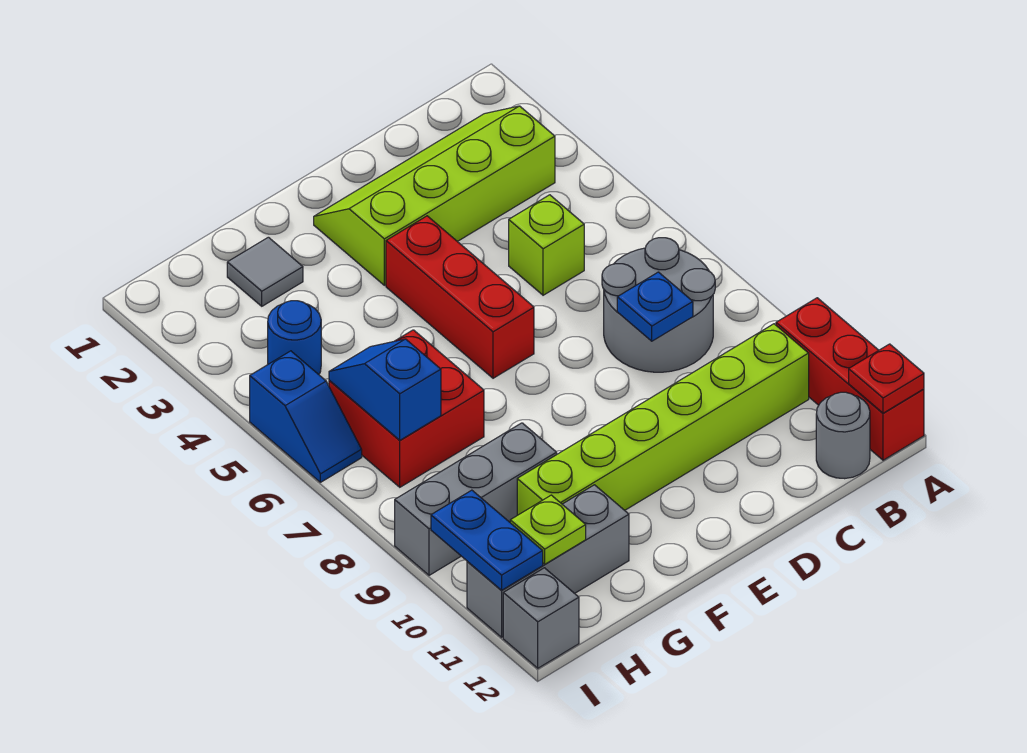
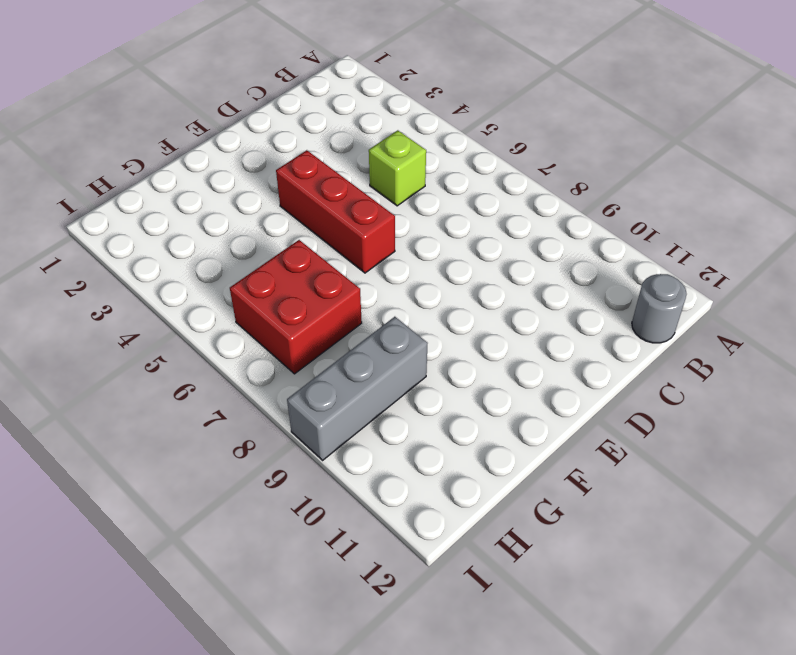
none -> red brick A10:A12 level 1
none -> lime slope B2:E3 level 1 top 3
none -> grey round brick B7:C8 level 1

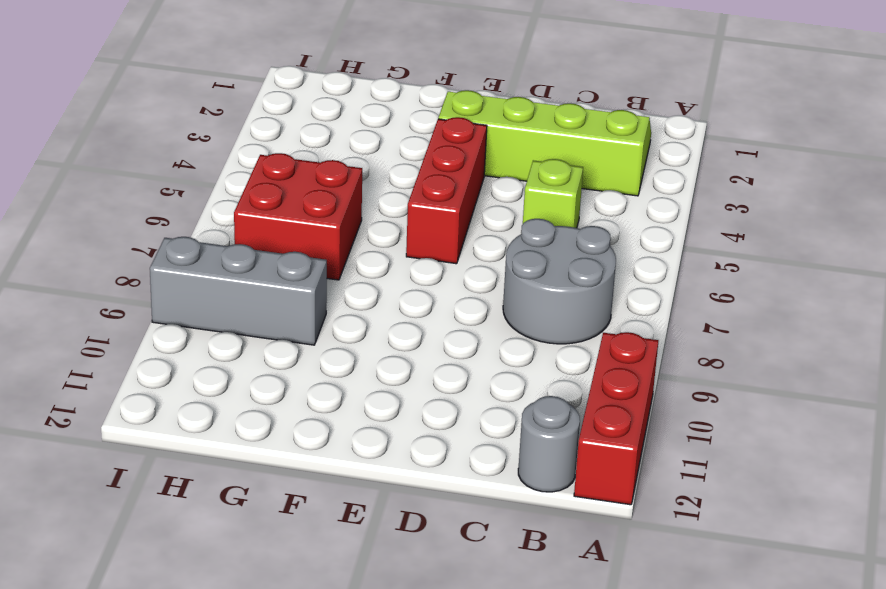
none -> lime brick B10:G10 level 1
none -> grey tile G2 level 1
none -> grey brick G11:I11 level 1

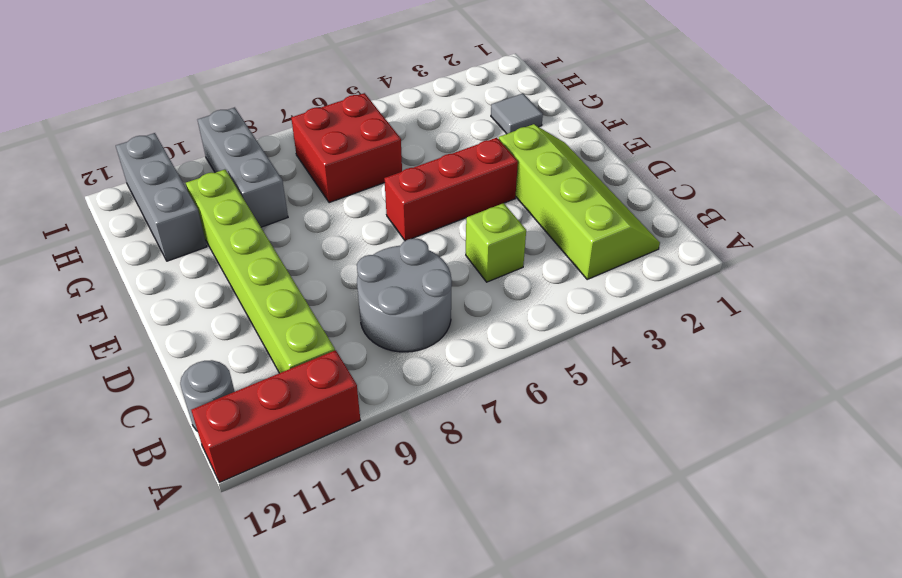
none -> blue round brick H4 level 1
none -> blue slope I5:I6 level 1 top 5
none -> grey brick I12 level 1

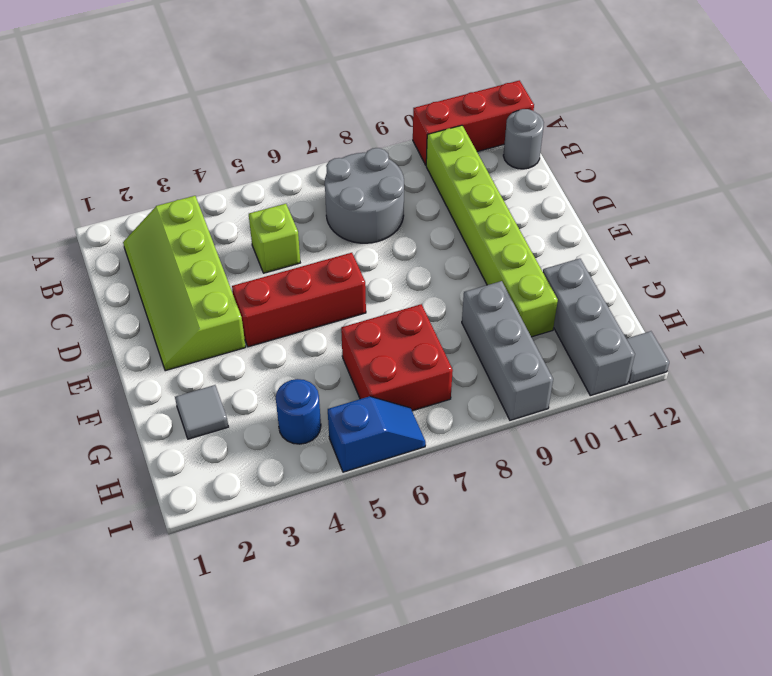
grey tile I12 level 1 -> grey brick I12 level 1
none -> red plate A12 level 2
none -> blue plate C8 level 2
none -> blue slope H6:H7 level 2 top 7

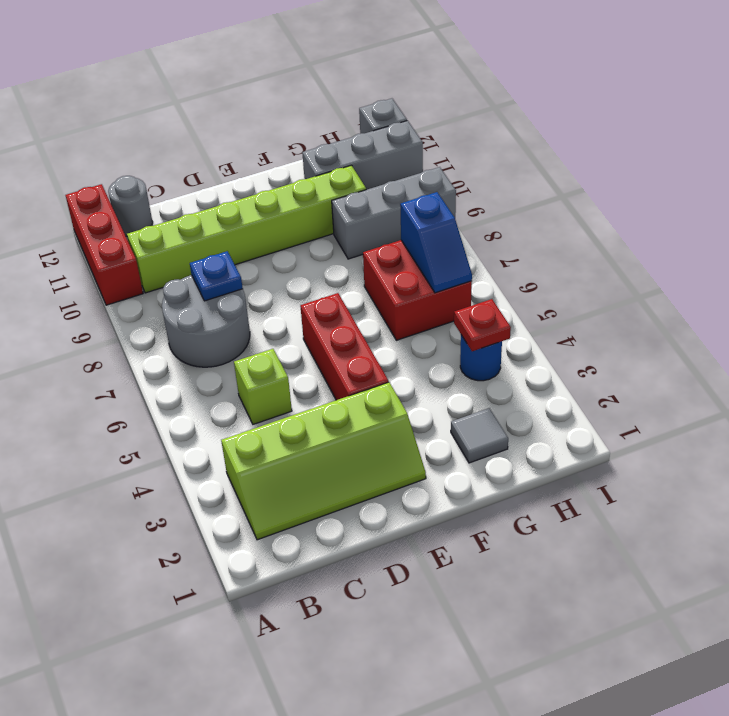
red plate H4 level 2 -> red plate A12 level 2
none -> blue slope I5:I6 level 1 top 5
none -> lime plate H11 level 2
none -> blue plate I10:I11 level 2

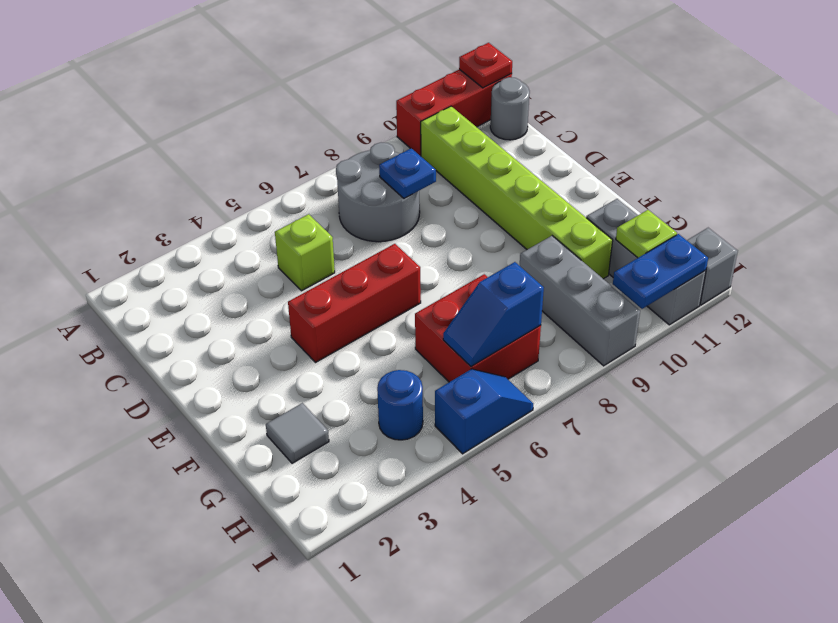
none -> lime slope B2:E3 level 1 top 3

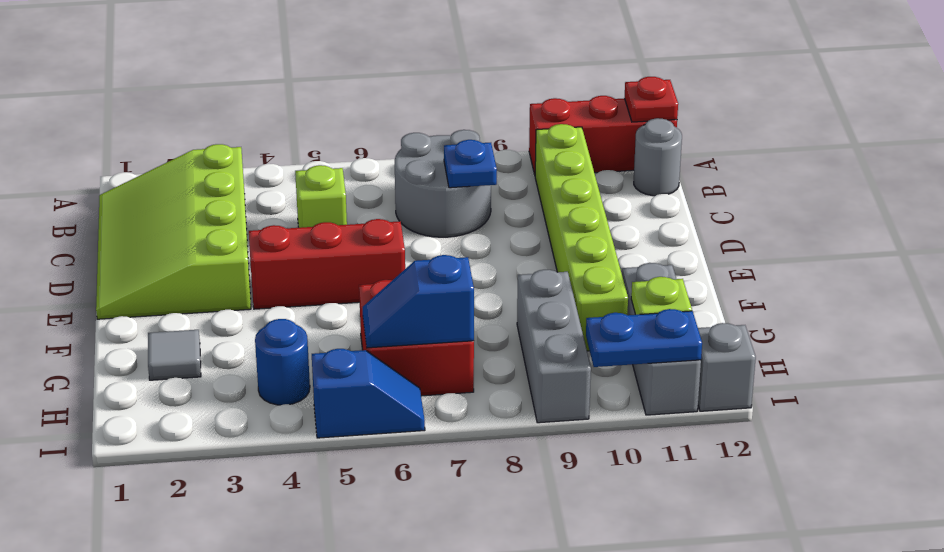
lime slope B1:E3 level 1 top 3 -> lime slope B2:E3 level 1 top 3

